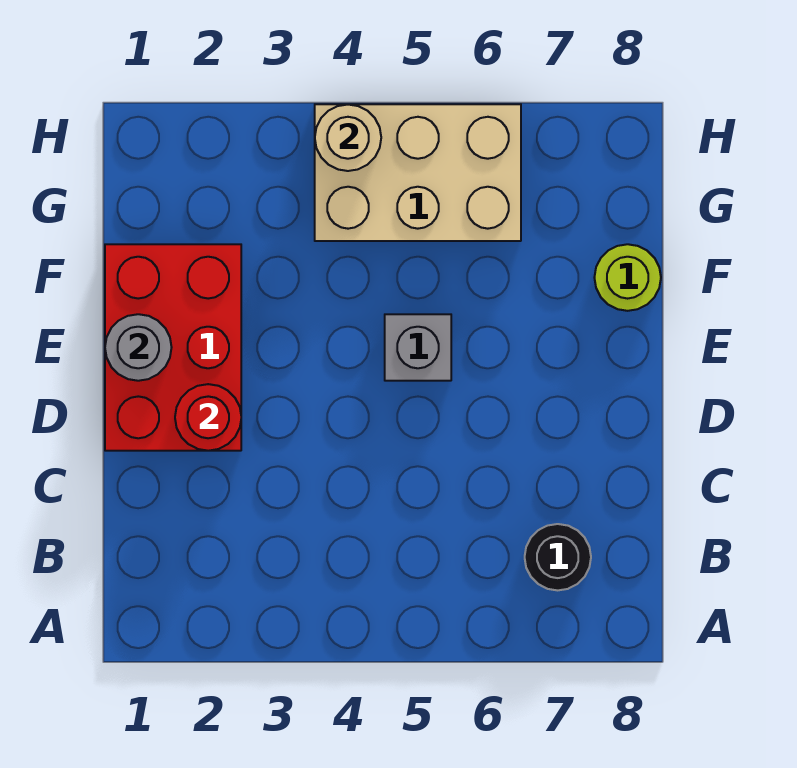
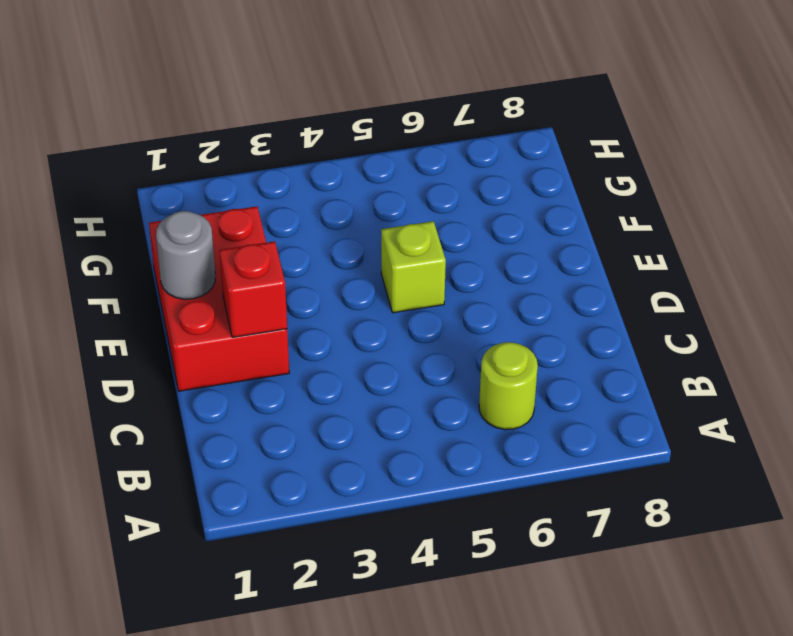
lime round brick B6 level 1 -> lime round brick F8 level 1
red brick D2 level 2 -> red round brick D2 level 2
lime brick E5 level 1 -> grey brick E5 level 1
none -> black round brick B7 level 1
none -> tan brick G4:H6 level 1

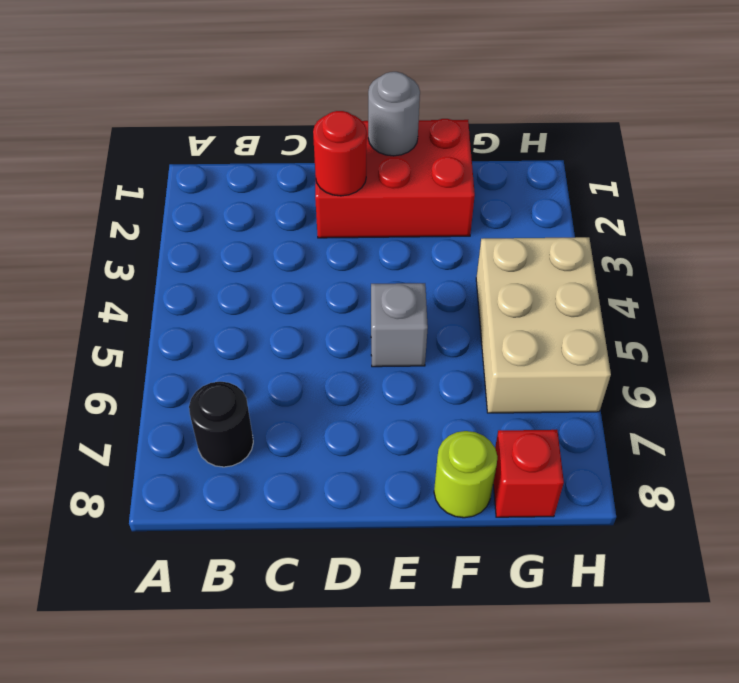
red brick G8 level 1 -> none
none -> tan round brick H4 level 2

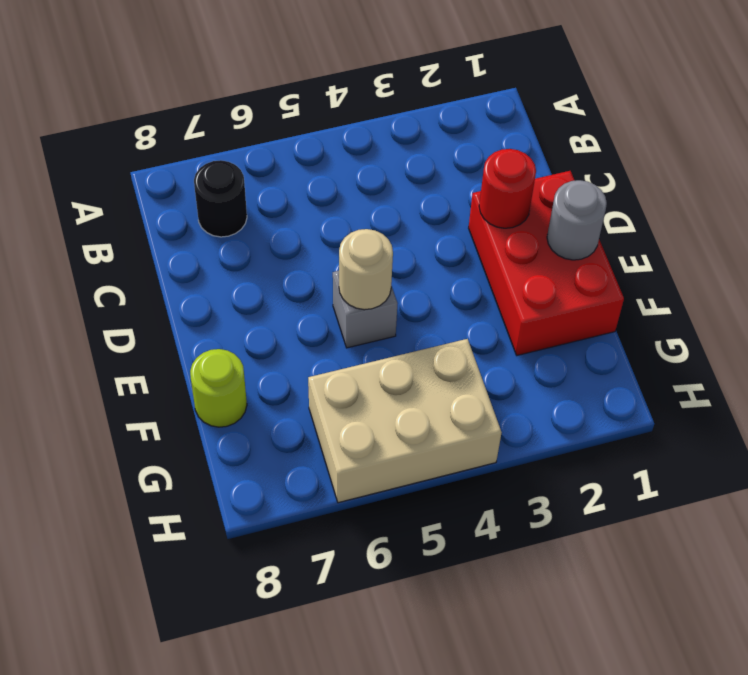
tan round brick E5 level 2 -> tan round brick H4 level 2

